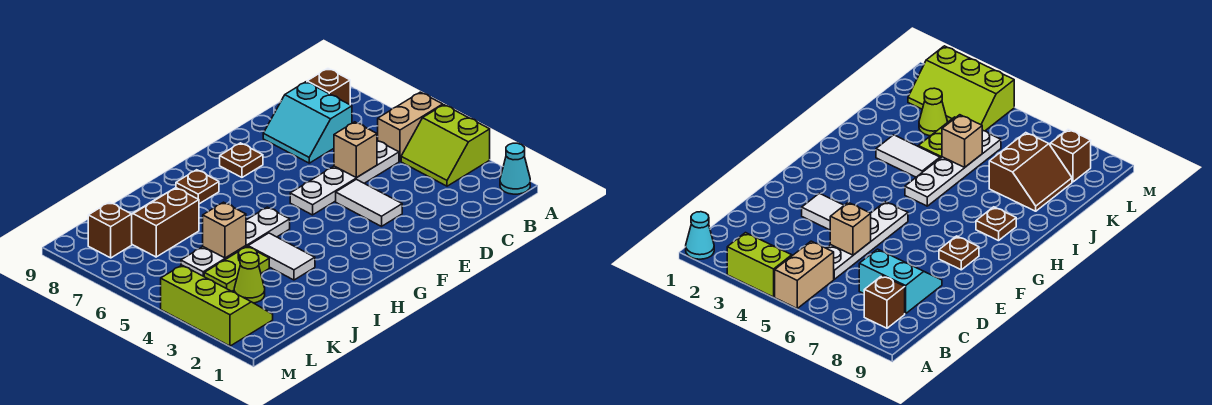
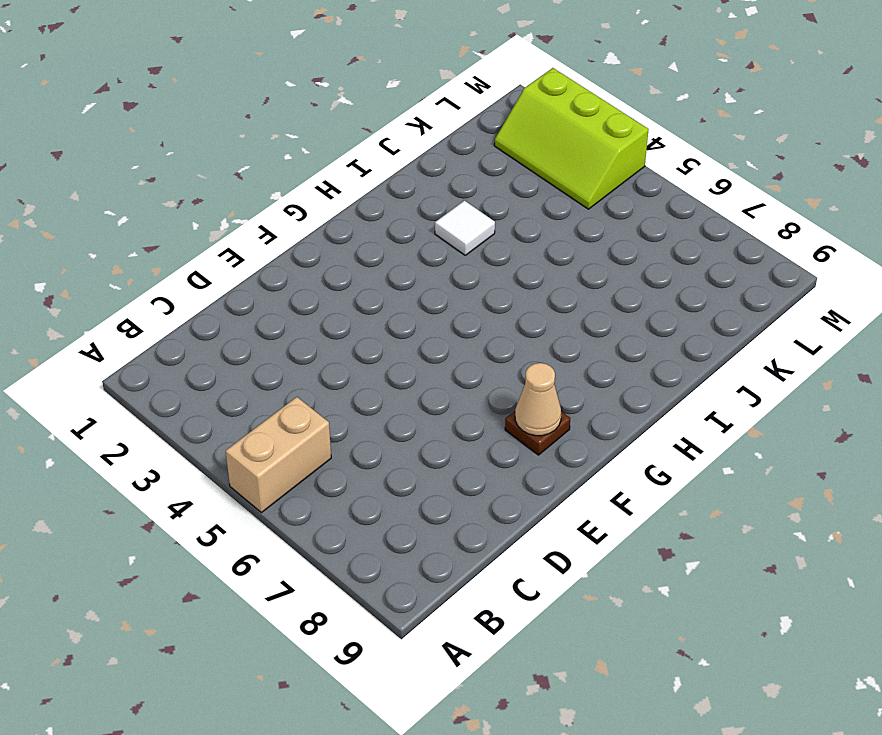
tan cone F8 level 2 -> none
white tile I3 level 1 -> white tile I3:I4 level 1
none -> cyan cone A1 level 1
none -> lime slope A3:B4 level 1 top A
none -> brown brick B8 level 1

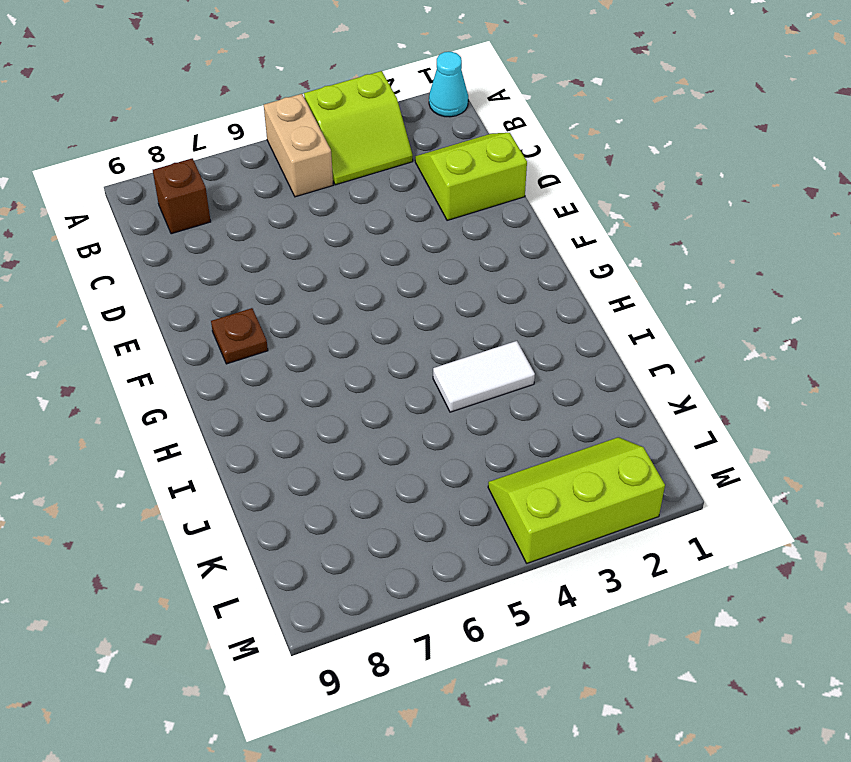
lime slope C1:D2 level 1 top D -> none
none -> white plate C5:F5 level 1
none -> cyan slope C7:D8 level 1 top C
none -> white tile E3:E4 level 1

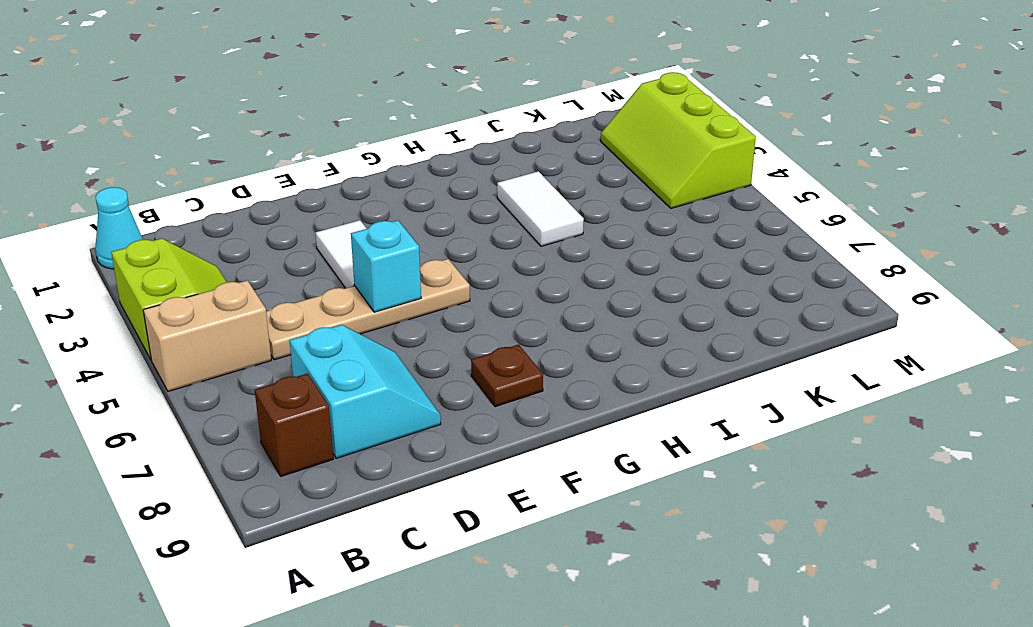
tan plate C5:F5 level 1 -> white plate C5:F5 level 1
cyan brick E5 level 2 -> none
none -> white plate H5:K5 level 1
none -> brown plate H8 level 1
none -> lime plate J4:K4 level 1

